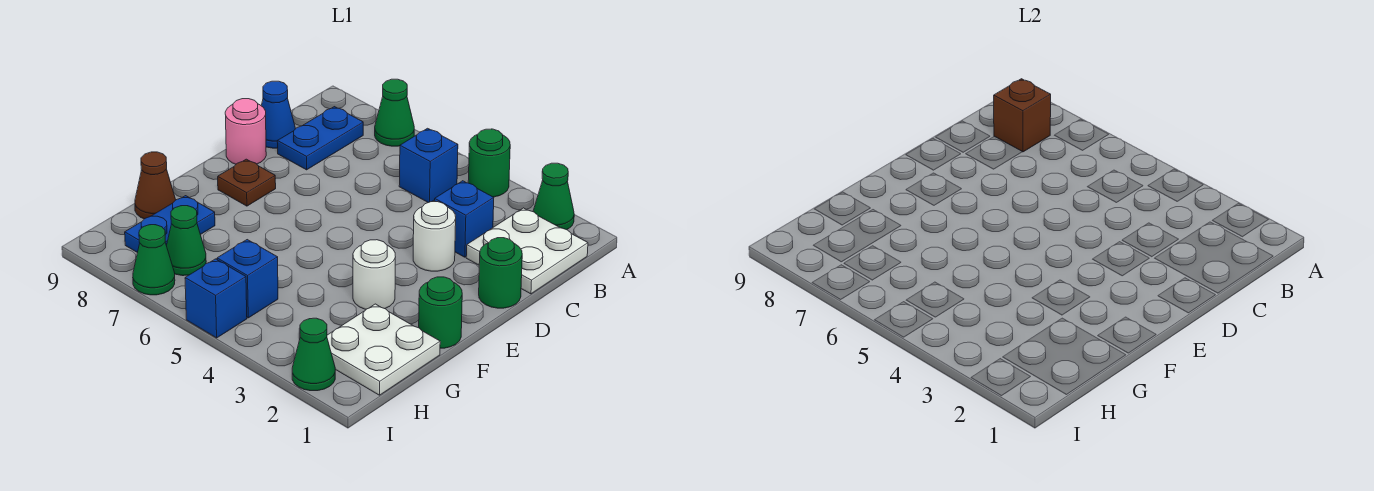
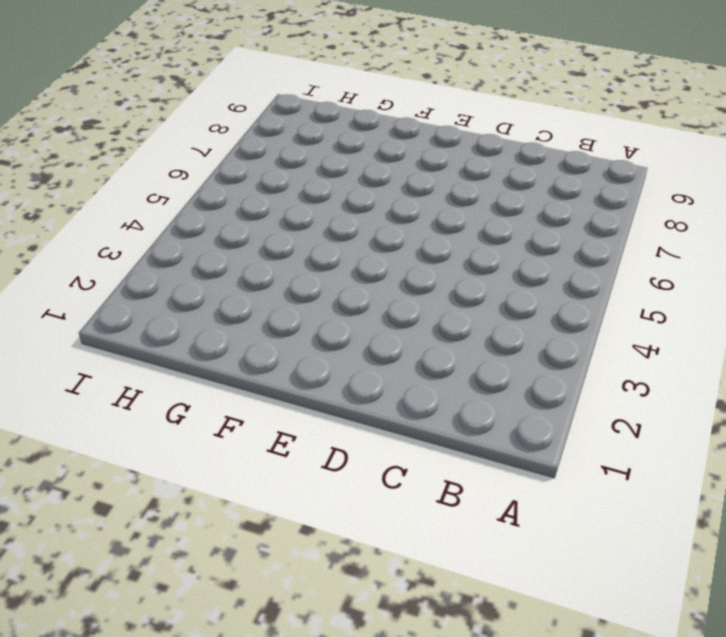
none -> green cone A2 level 1
none -> green round brick A4 level 1
none -> green cone A7 level 1

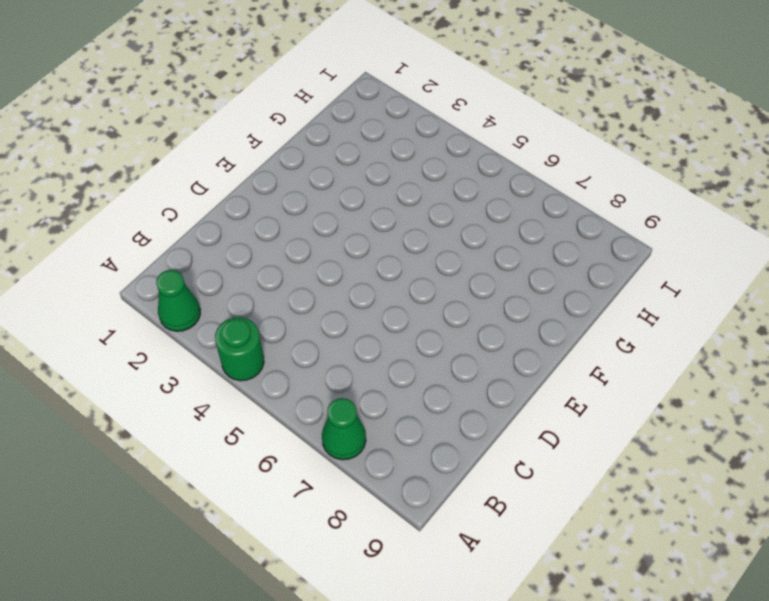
none -> white plate B1:C2 level 1
none -> blue brick B5 level 1
none -> blue plate B8:C8 level 1

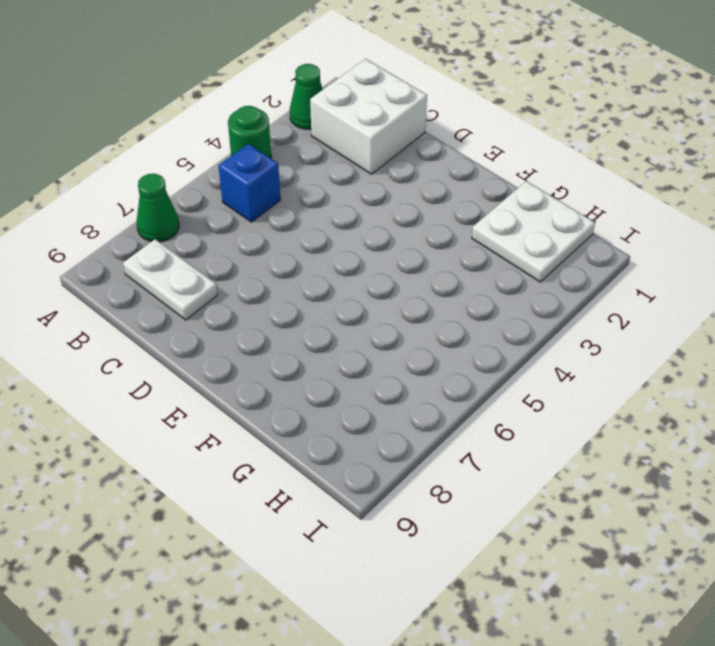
white brick B1:C2 level 1 -> white plate B1:C2 level 1
white plate B8:C8 level 1 -> blue plate B8:C8 level 1
none -> blue brick C3 level 1
none -> blue cone C9 level 1
none -> green round brick D1 level 1

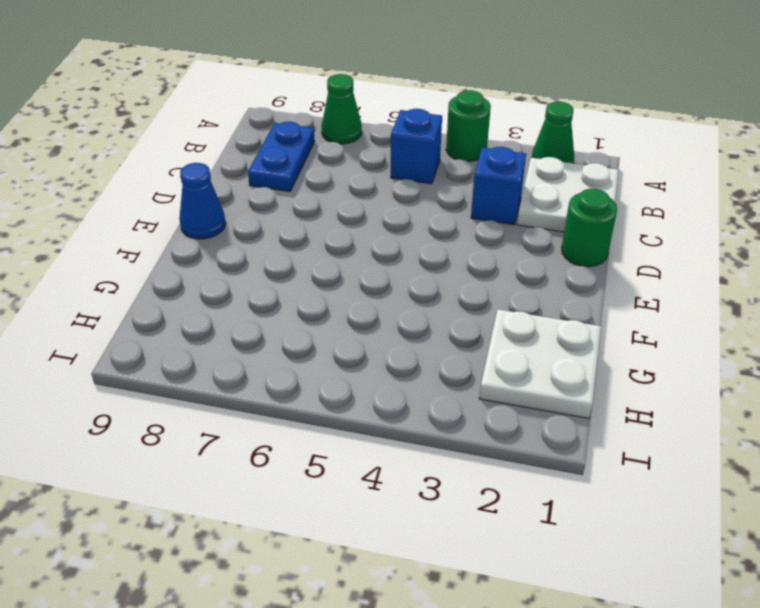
blue cone E9 level 1 -> blue cone C9 level 1
none -> white round brick D3 level 1
none -> pink round brick D9 level 1
none -> brown plate E8 level 1

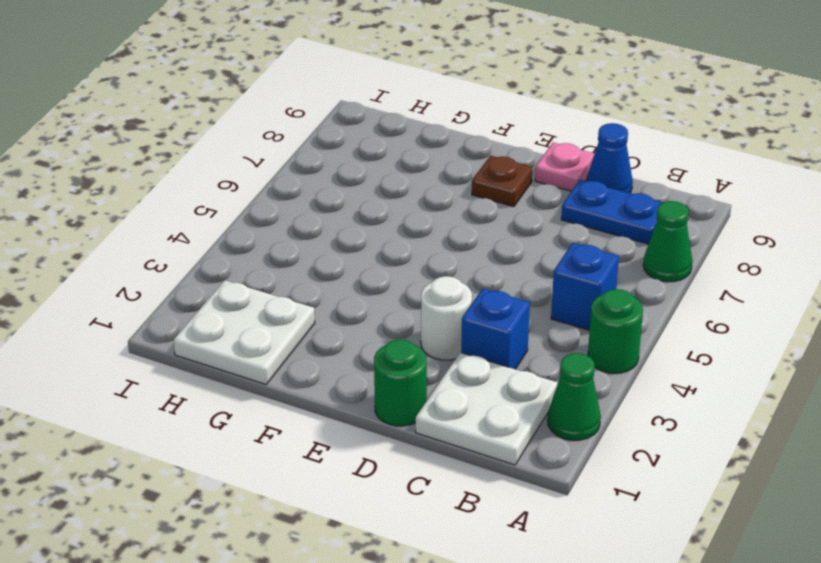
pink plate D9 level 1 -> pink round brick D9 level 1
none -> green round brick F1 level 1
none -> white round brick F3 level 1
none -> blue plate G8:H8 level 1

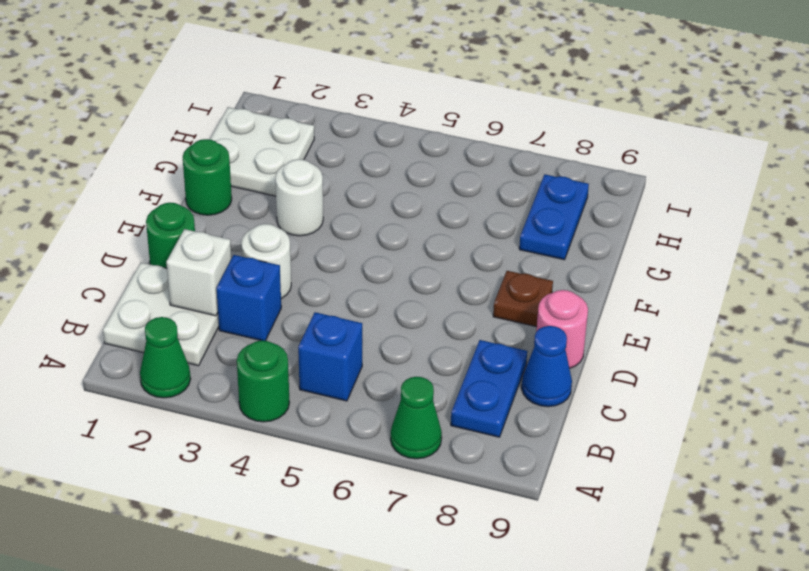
white brick C2 level 2 -> none
none -> brown cone G9 level 1
none -> blue brick H5 level 1
none -> green cone H7 level 1

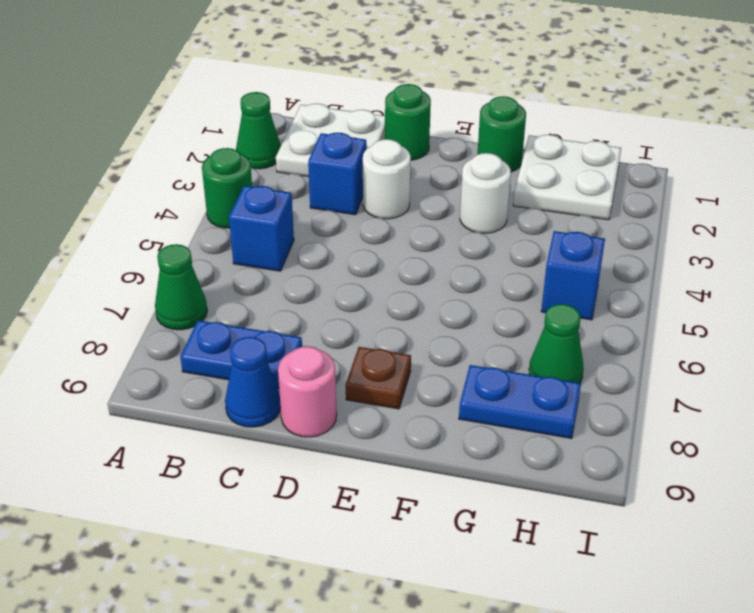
none -> brown cone G9 level 1
none -> green cone I2 level 1
none -> blue brick I5 level 1

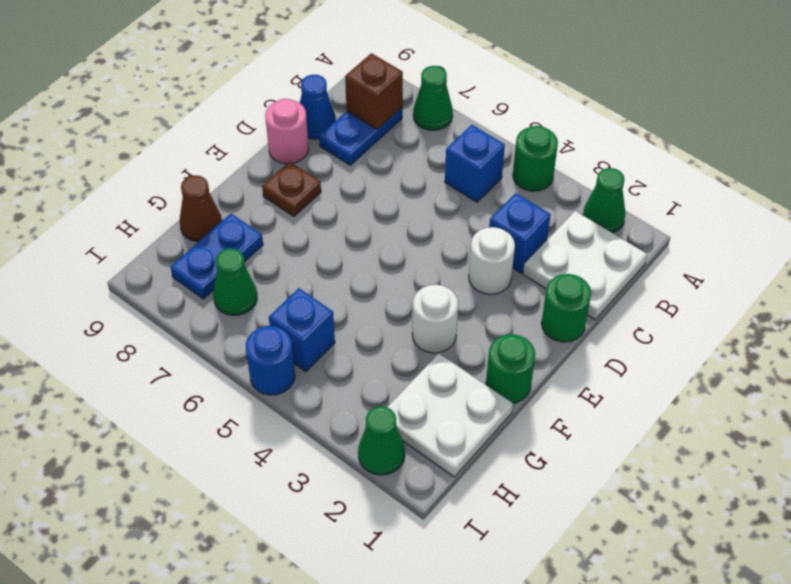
blue round brick I5 level 1 -> blue brick I5 level 1
none -> green cone I7 level 1

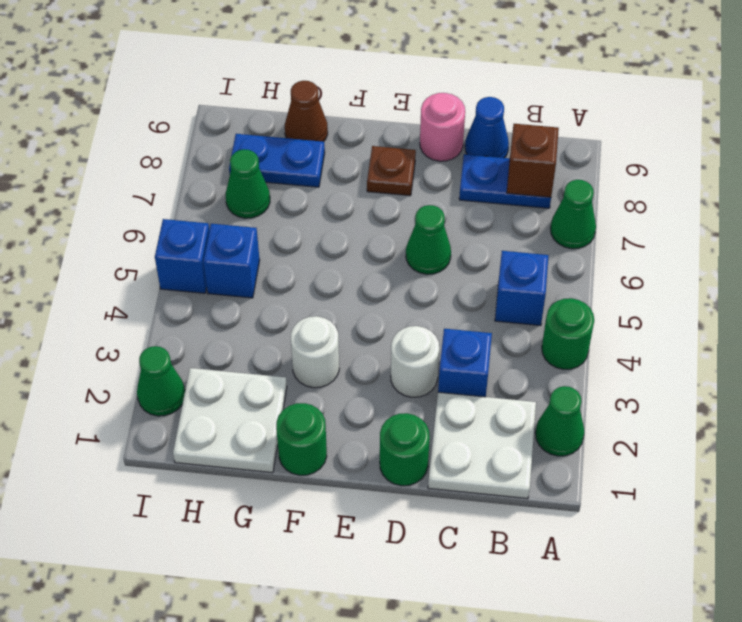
green cone D6 level 1 -> green cone I7 level 1

